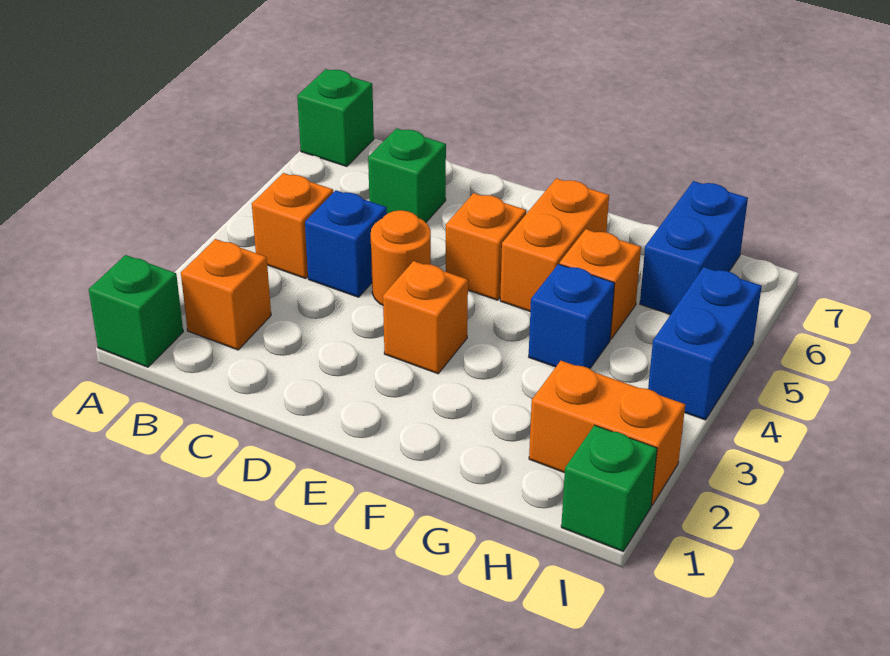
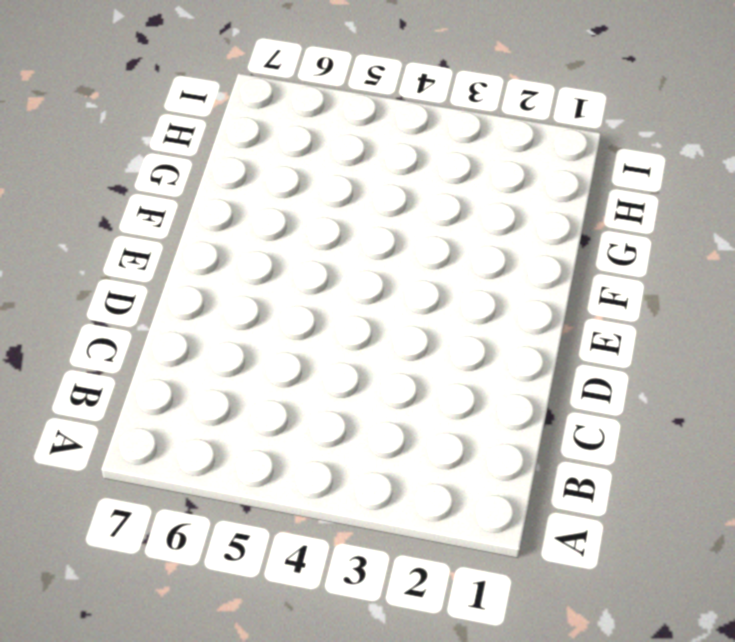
none -> green brick A1 level 1
none -> green brick A7 level 1
none -> orange brick B2 level 1

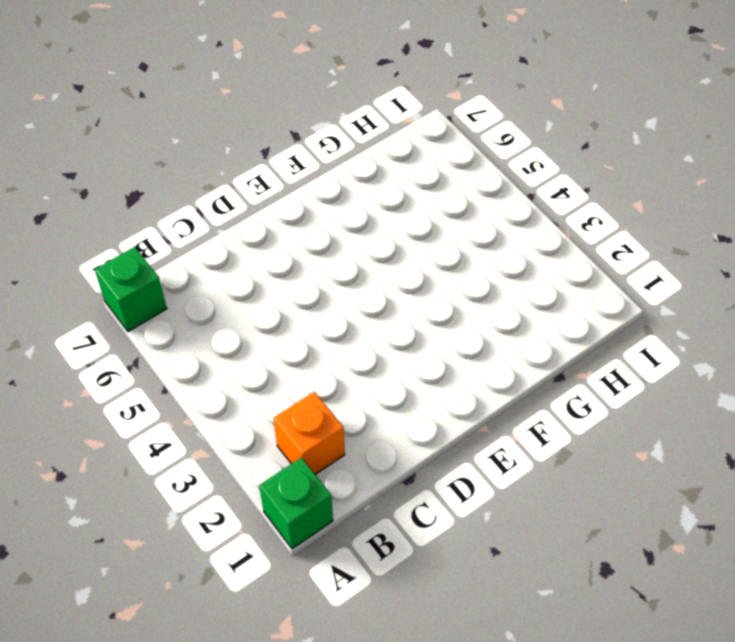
none -> orange brick B4 level 1
none -> blue brick C4 level 1
none -> green brick C6 level 1

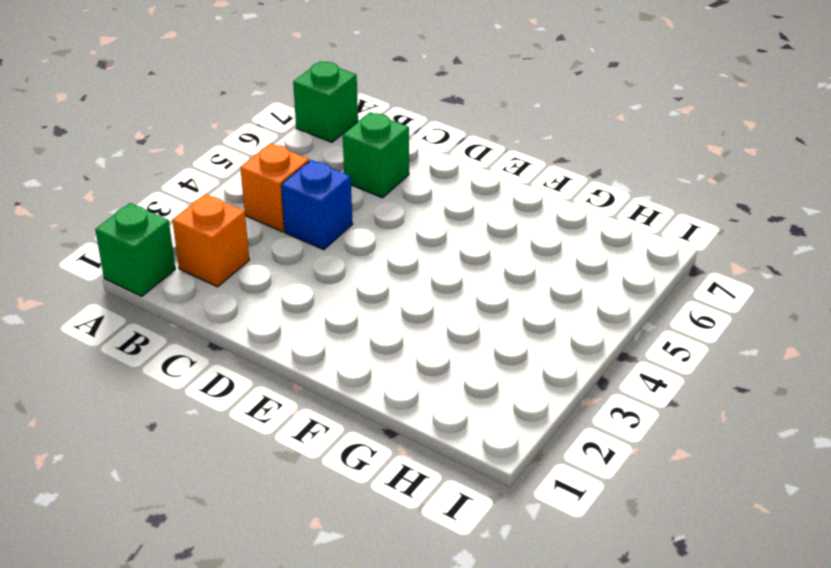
none -> orange round brick D4 level 1
none -> orange brick E3 level 1
none -> orange brick E5 level 1

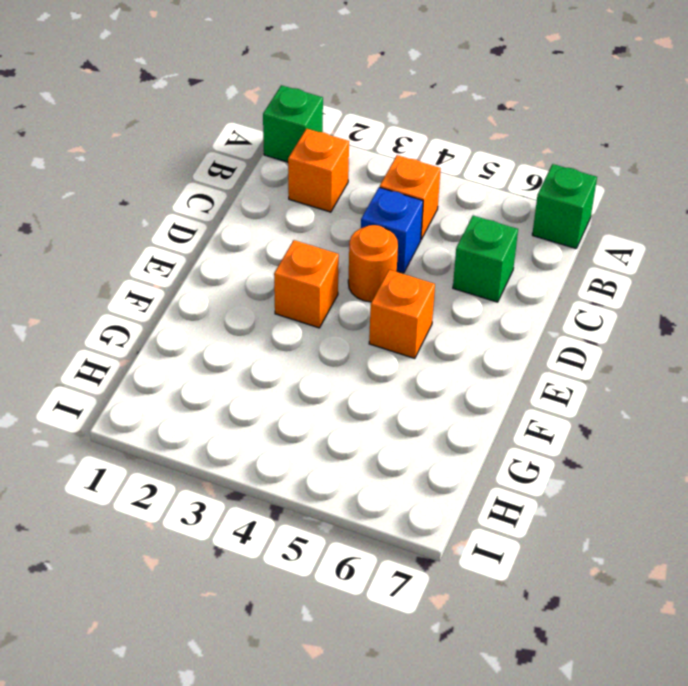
none -> orange brick F5:F6 level 1
none -> blue brick G4 level 1
none -> orange brick G5 level 1

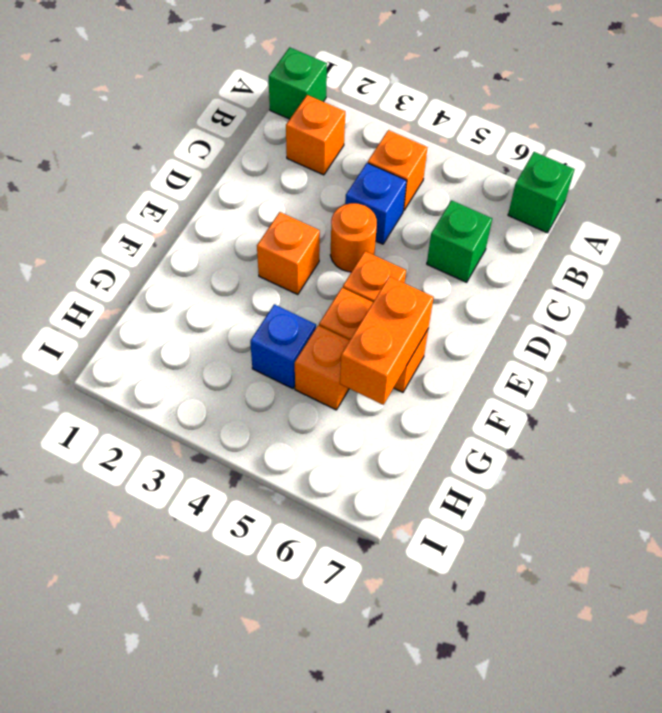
orange brick F6:G6 level 2 -> orange brick H2:I2 level 1
none -> blue brick H6:H7 level 1
none -> green brick I1 level 1
none -> blue brick I4:I5 level 1

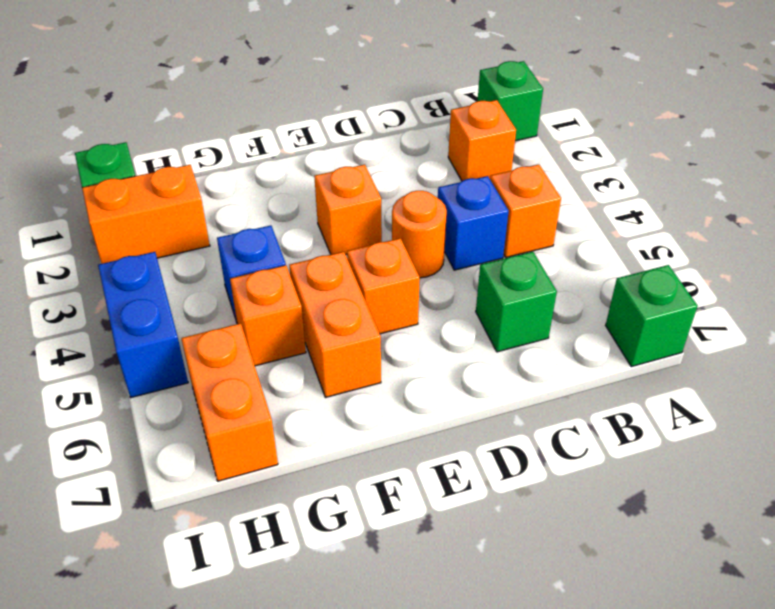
orange brick H6:H7 level 1 -> blue brick H6:H7 level 1

